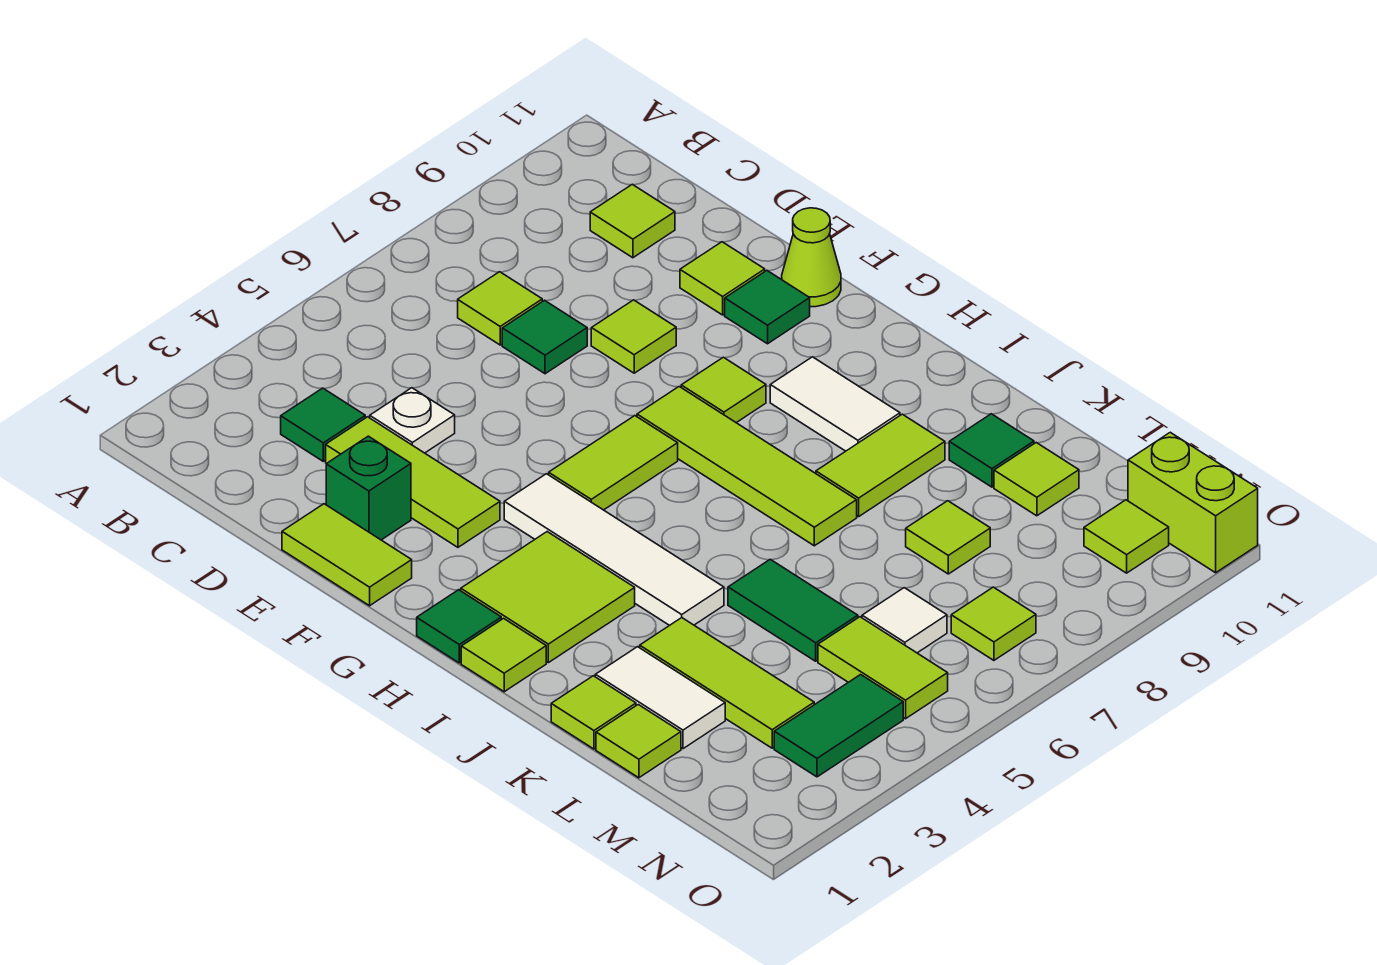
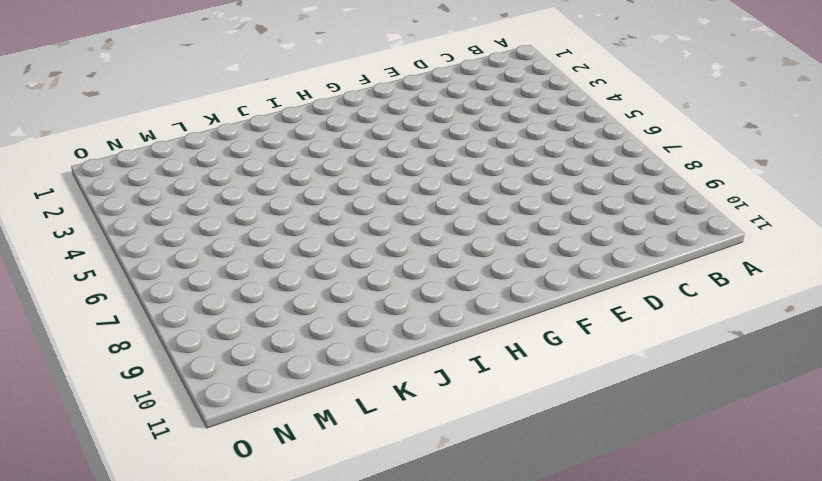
none -> green tile C3 level 1
none -> lime tile C7 level 1
none -> lime tile C10 level 1
none -> lime tile D3:F3 level 1

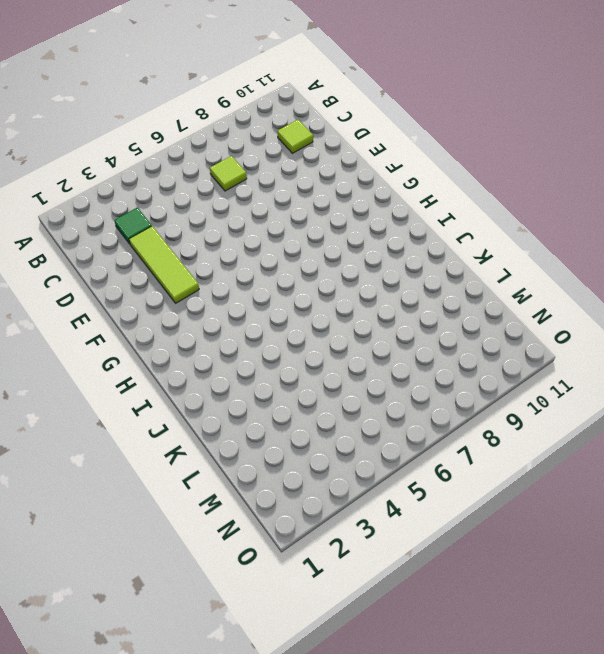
none -> white plate D4 level 1
none -> green tile D7 level 1
none -> lime tile E1:F1 level 1
none -> green brick E2 level 1

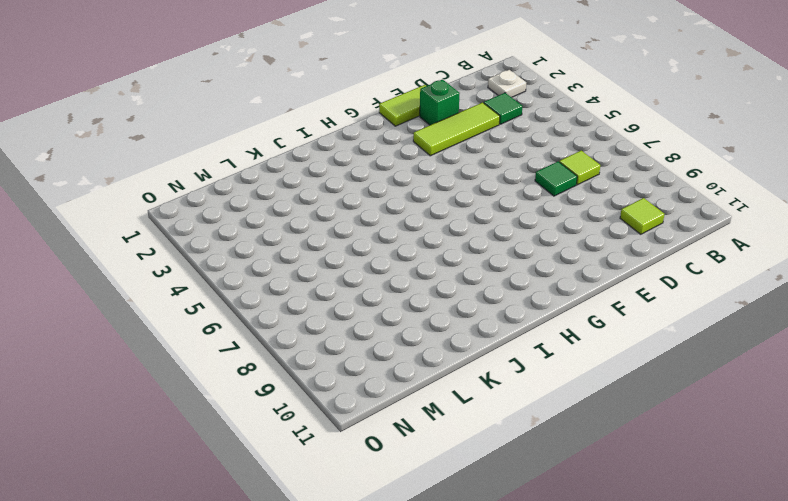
white plate B2 level 1 -> white plate D4 level 1
none -> lime tile E8 level 1
none -> lime tile E10 level 1
none -> green tile F10 level 1
none -> lime cone F11 level 1

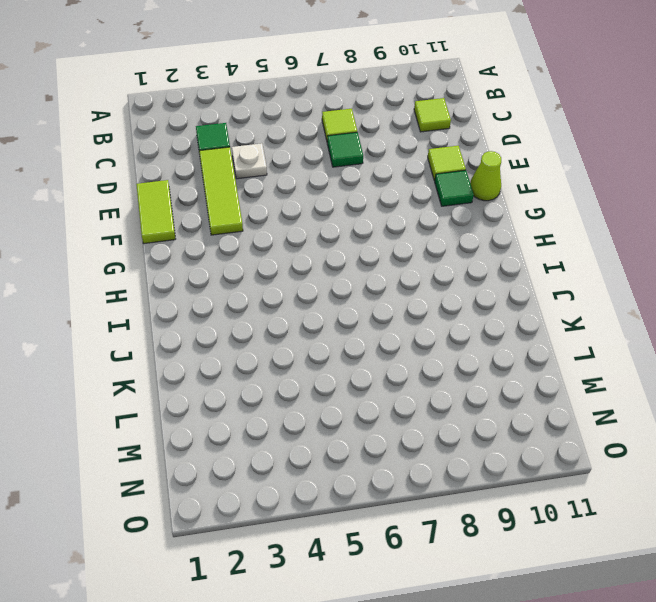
none -> green brick E2 level 1
none -> lime tile E8 level 1
none -> white tile G4:J4 level 1
none -> lime tile G5:G6 level 1

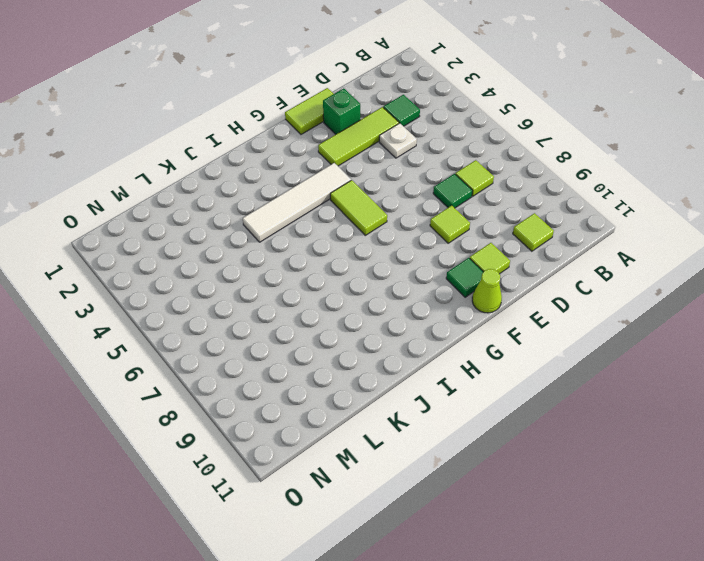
none -> lime tile G7:J7 level 1
none -> lime tile G8 level 1
none -> green tile H1 level 1
none -> lime tile H2:I3 level 1

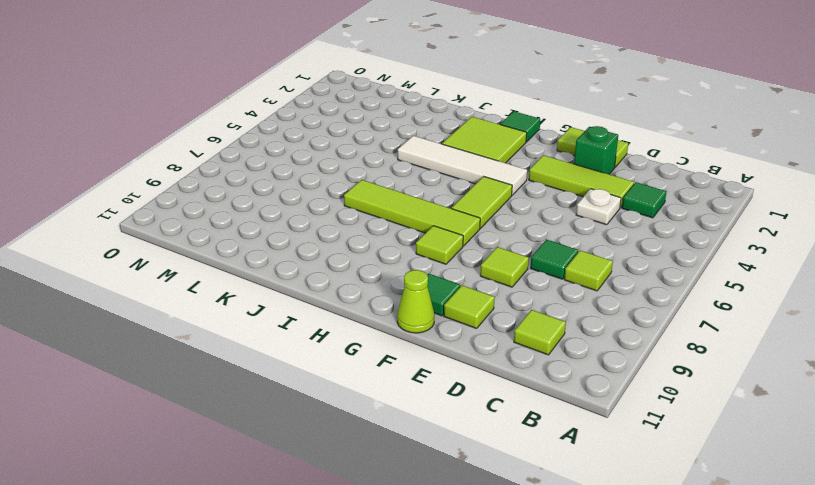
none -> white tile H9:I9 level 1
none -> lime tile I1 level 1
none -> lime tile J8:J9 level 1
none -> lime tile K1 level 1

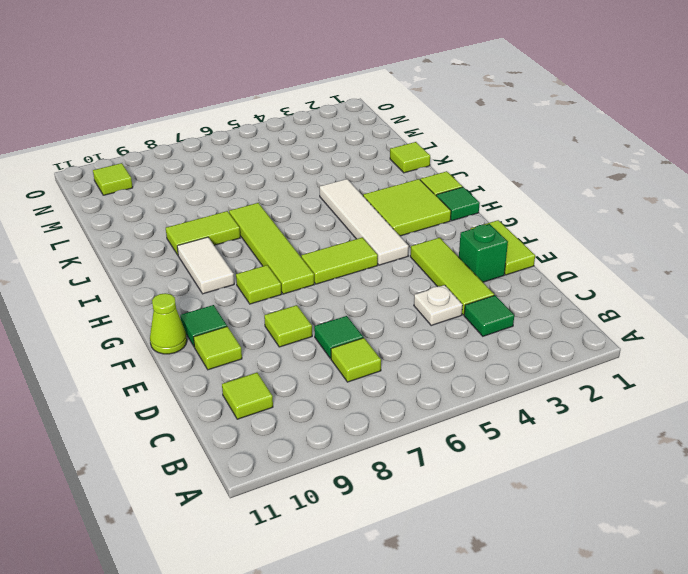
none -> white tile K2:L2 level 1
none -> lime tile K3:M3 level 1
none -> green tile K5:L5 level 1
none -> green tile K10 level 1

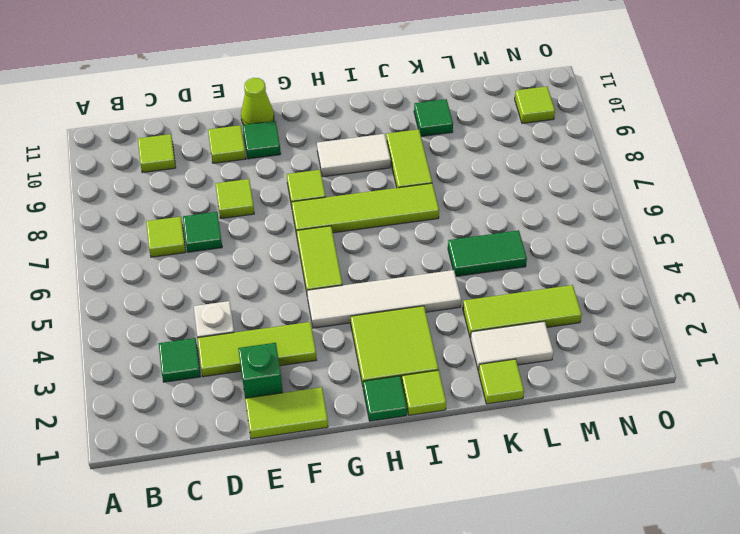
none -> lime tile L1 level 1
none -> lime tile L8 level 1
none -> lime tile L10 level 1
none -> lime tile M5:N5 level 1

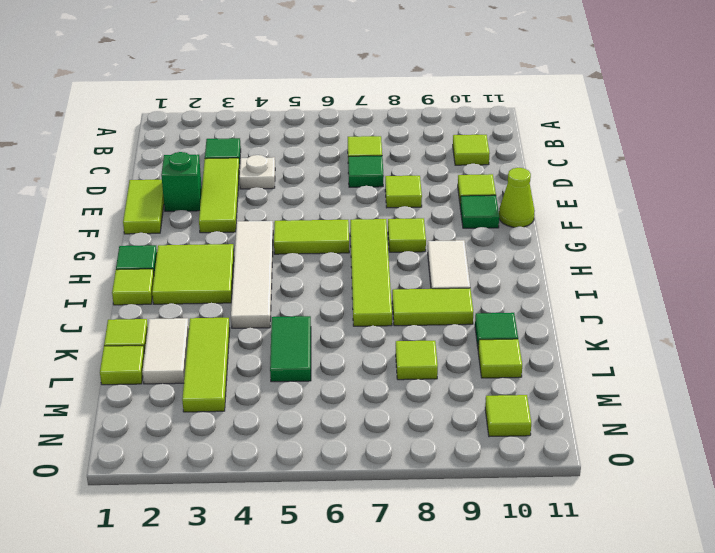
none -> lime tile M5:N5 level 1
none -> white tile M6 level 1
none -> green tile N3:N4 level 1
none -> lime tile N7 level 1

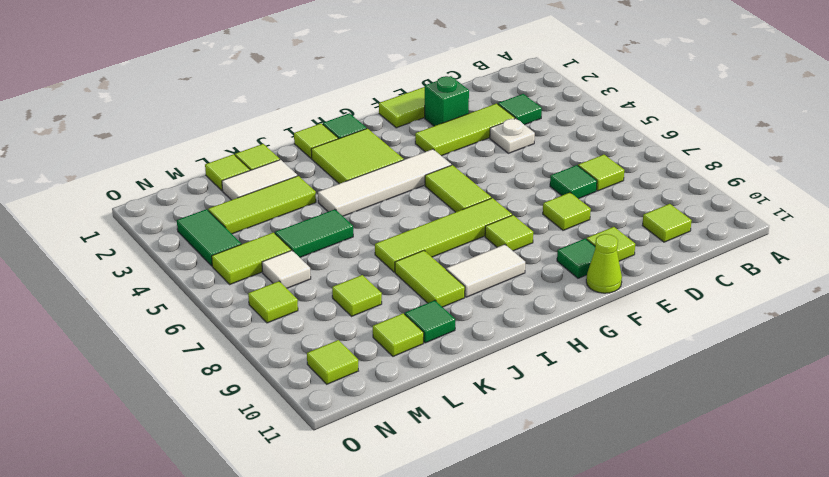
none -> lime brick N11:O11 level 1

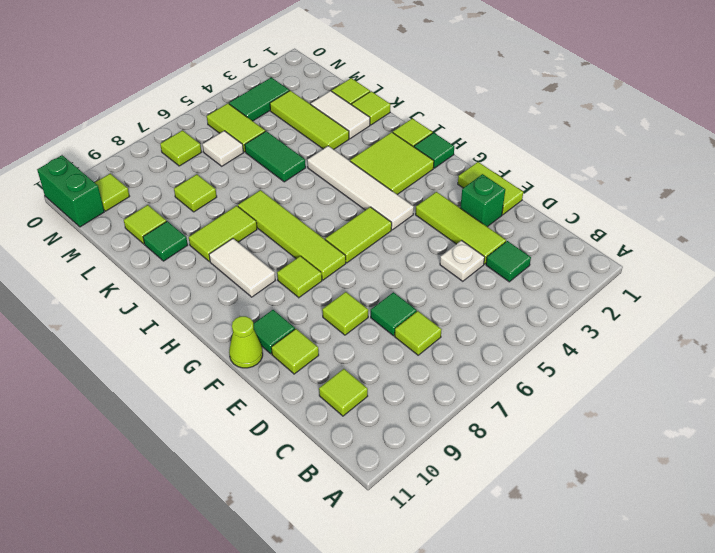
green brick N11:O11 level 1 -> lime brick N11:O11 level 1

